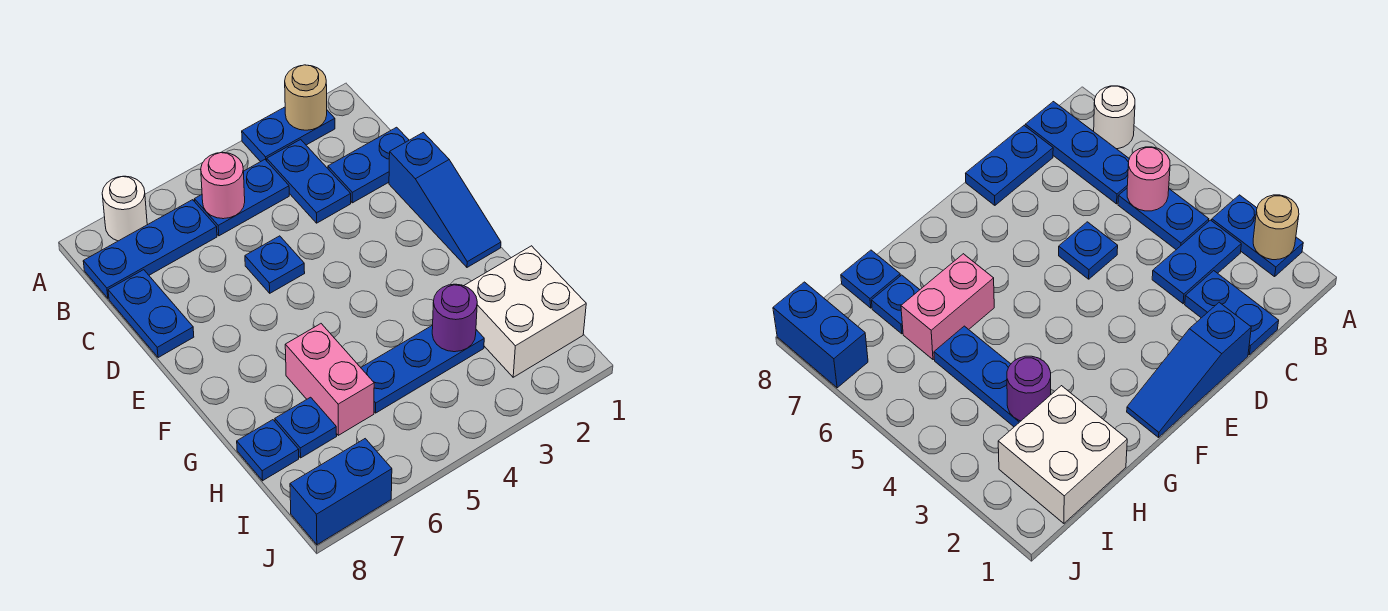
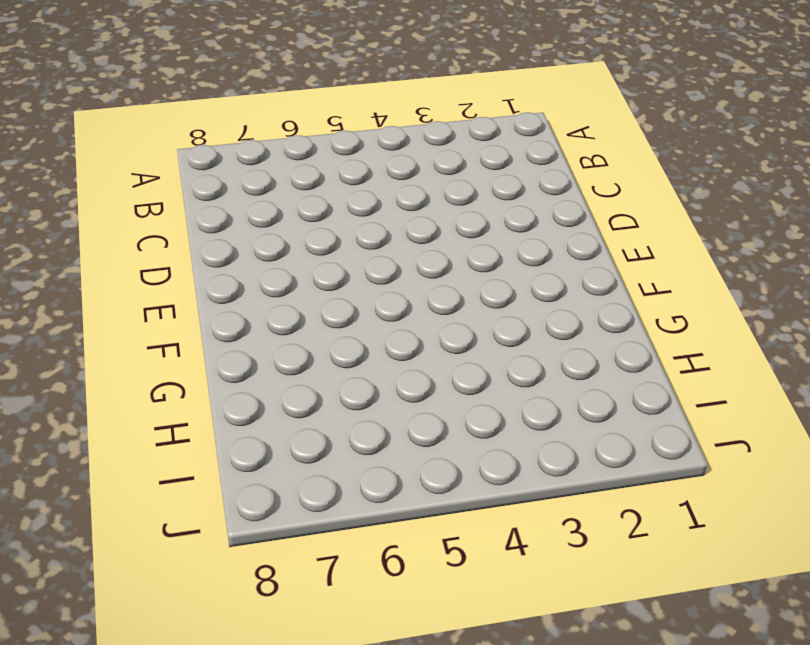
none -> blue plate A2:A3 level 1
none -> white round brick A7 level 1
none -> blue plate B3:C3 level 1

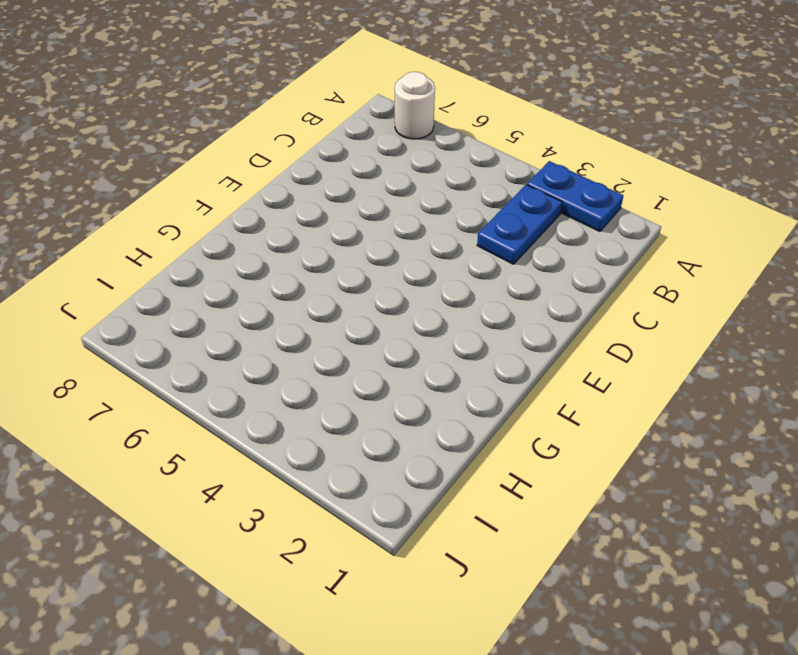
none -> blue plate B4:B5 level 1
none -> blue plate B6:B8 level 1
none -> blue plate C1:C2 level 1

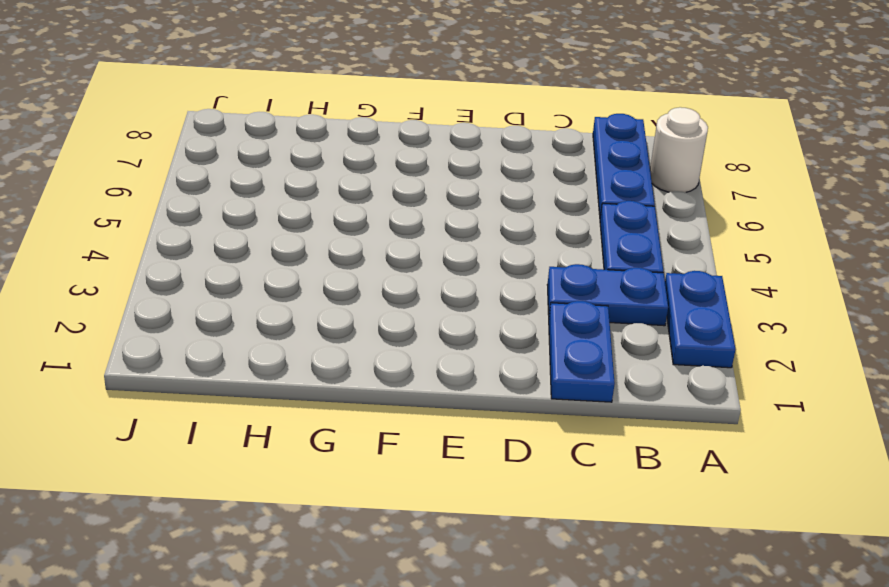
none -> blue plate C8:D8 level 1
none -> blue slope D1:F1 level 1 top D
none -> blue plate D5 level 1

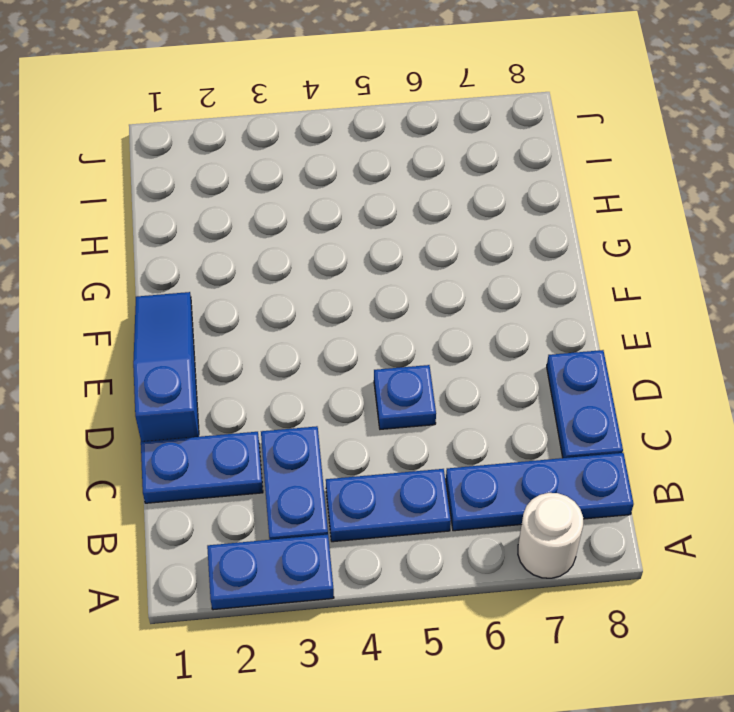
none -> pink brick G6:H6 level 1
none -> white brick H1:I2 level 1
none -> blue plate H3:H5 level 1

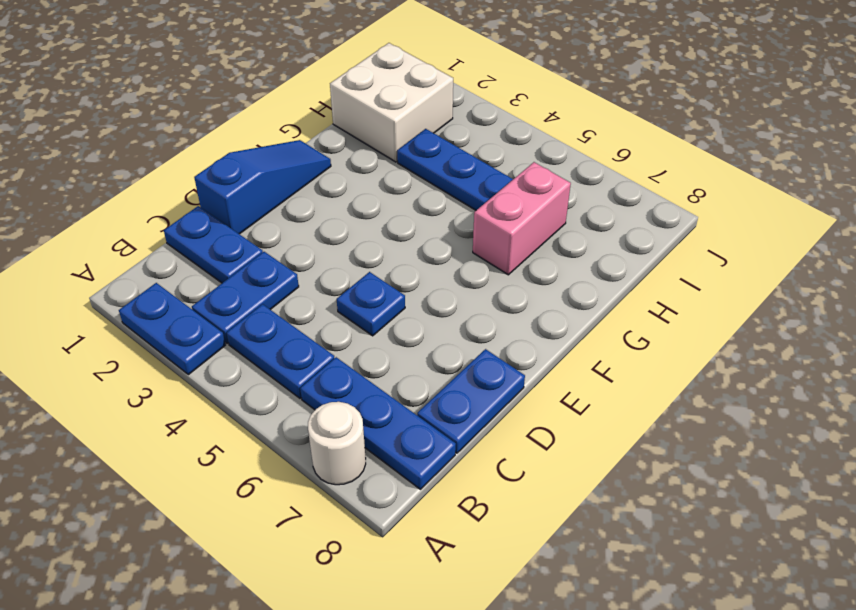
none -> blue plate H7 level 1
none -> blue plate H8 level 1
none -> blue brick J7:J8 level 1

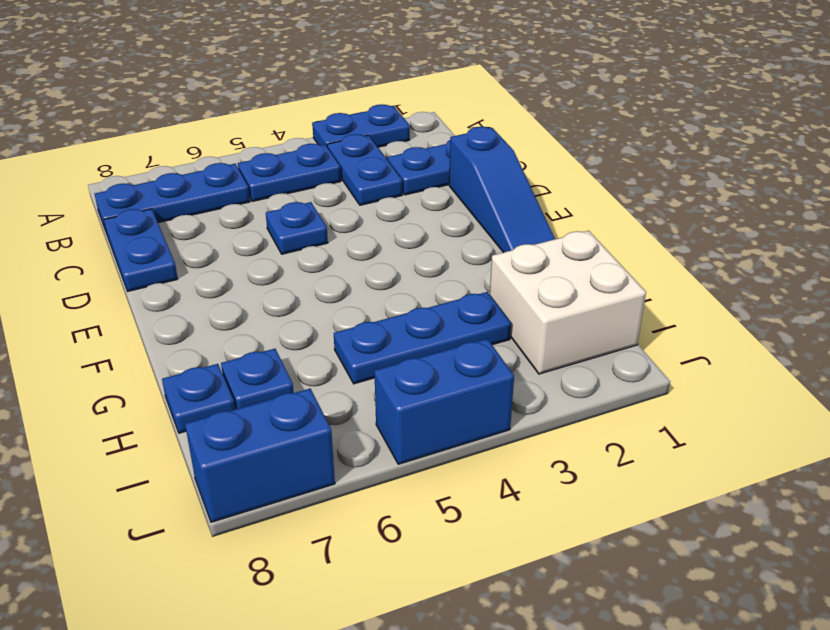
blue brick J4:J5 level 1 -> none
none -> white round brick A7 level 1
none -> pink brick G6:H6 level 1
none -> tan round brick A2 level 2

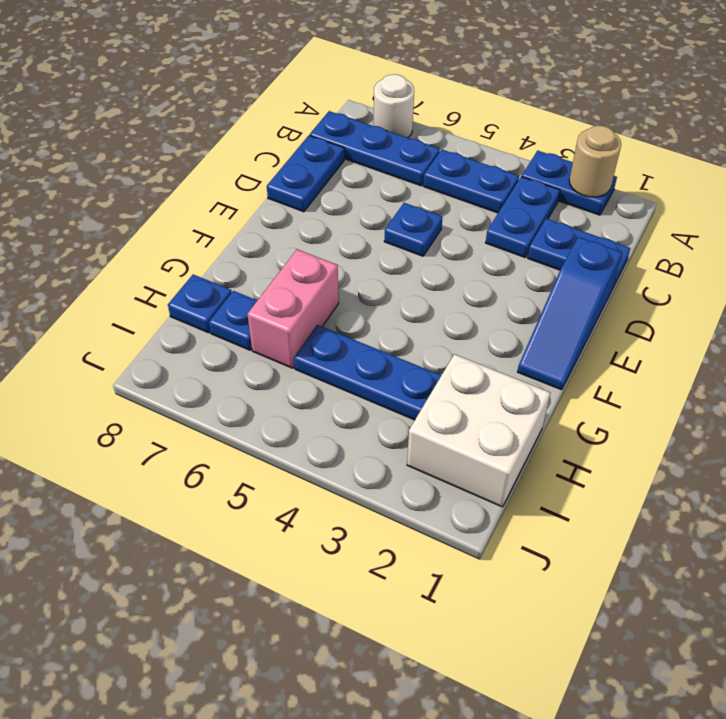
none -> blue brick J7:J8 level 1
none -> pink round brick B5 level 2
none -> purple round brick H3 level 2

